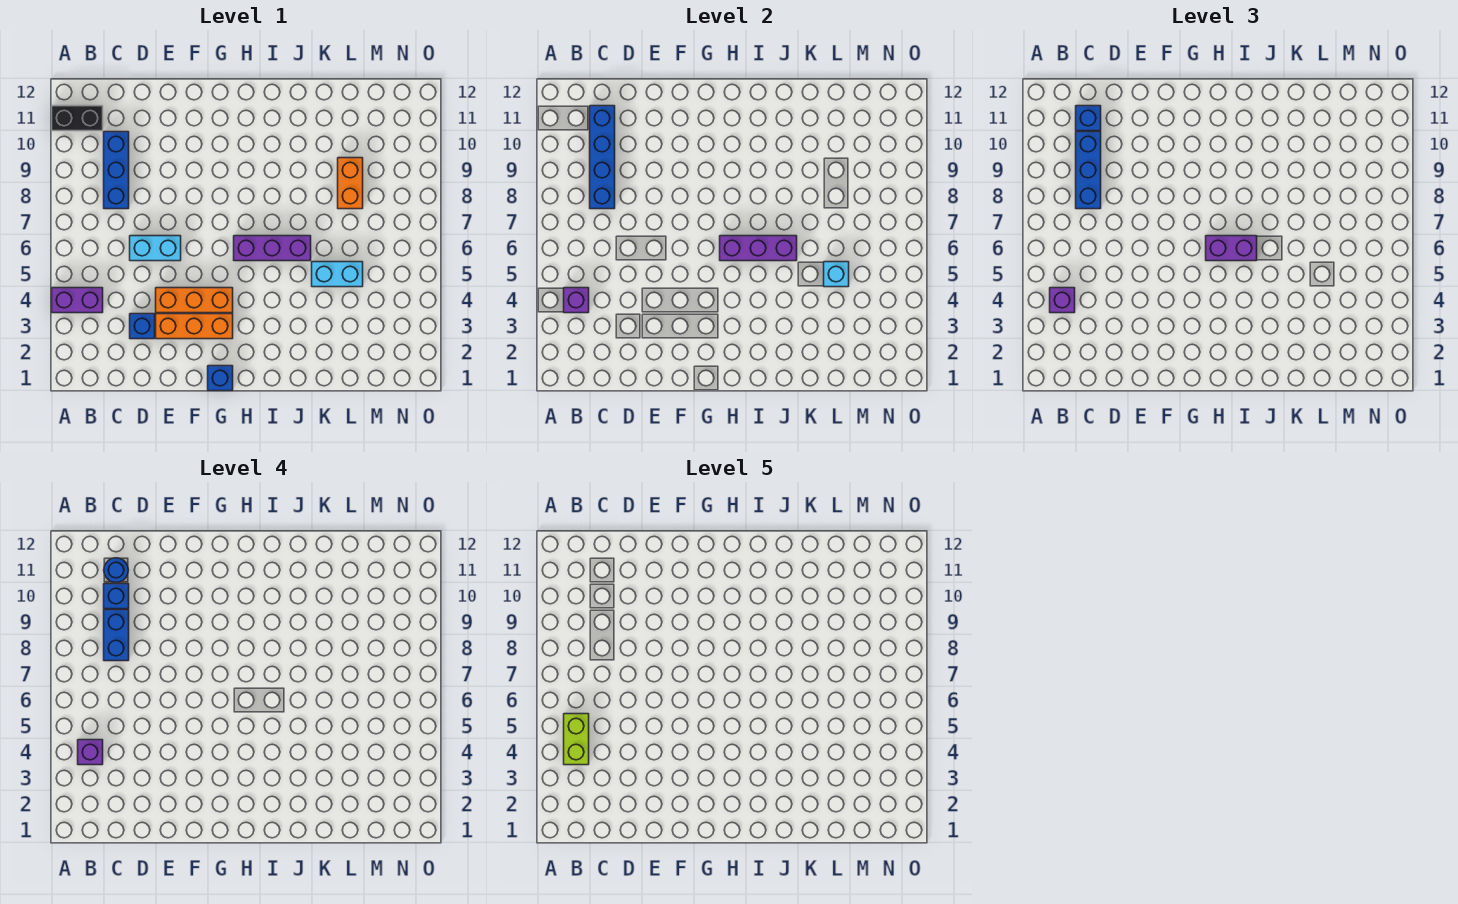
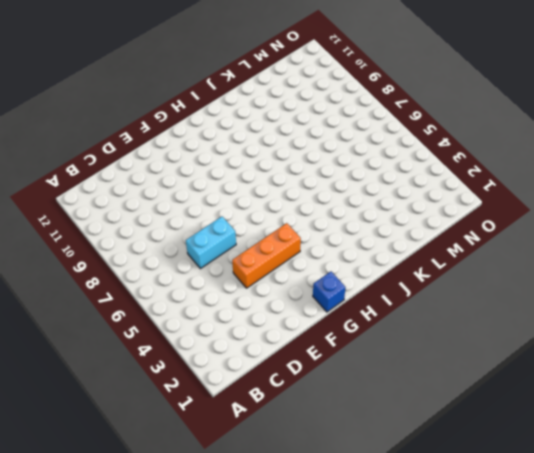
none -> purple brick A4:B4 level 1
none -> black brick A11:B11 level 1
none -> blue brick C8:C10 level 1

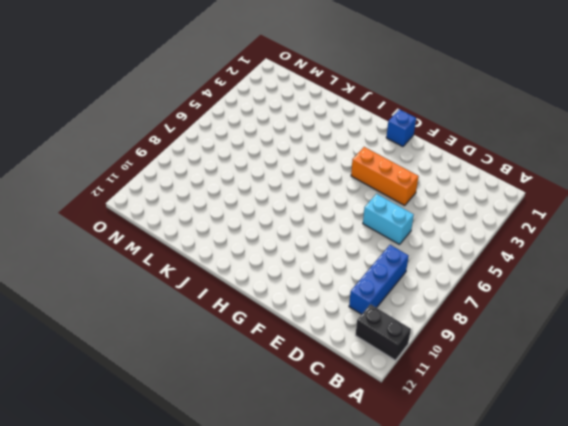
none -> purple brick A4:B4 level 1
none -> blue brick D3 level 1
none -> orange brick E3:G3 level 1

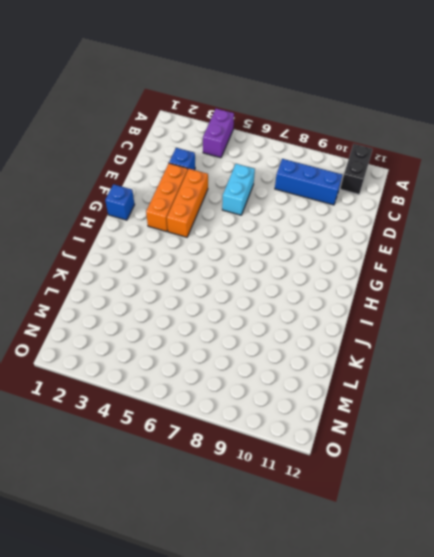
none -> purple brick H6:J6 level 1
none -> cyan brick K5:L5 level 1
none -> orange brick L8:L9 level 1

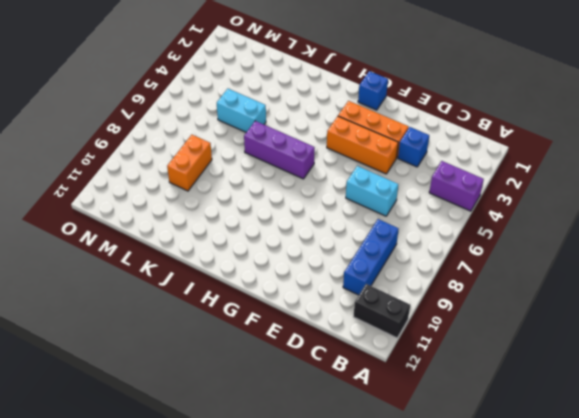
none -> purple brick B4 level 2
none -> blue brick C8:C11 level 2
none -> purple brick H6:J6 level 2

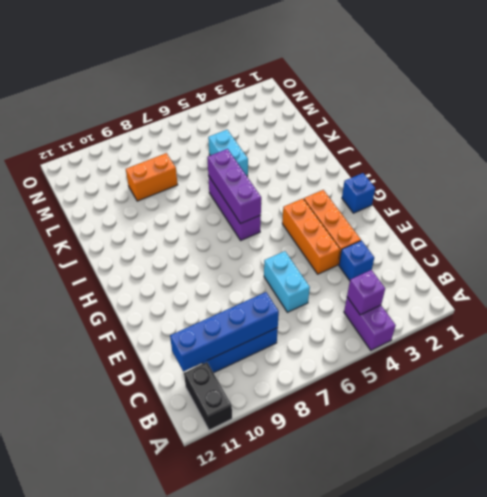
none -> cyan brick L5 level 2
none -> purple brick B4 level 3
none -> blue brick C8:C10 level 3

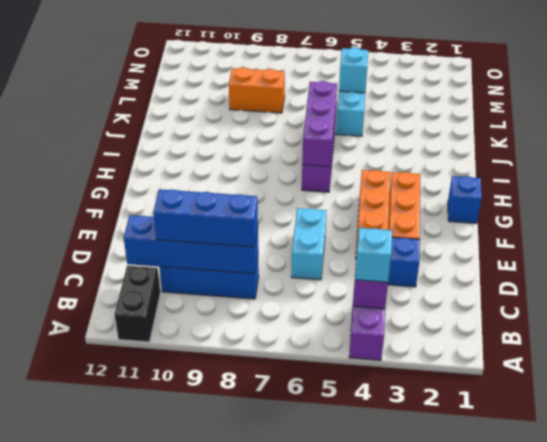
cyan brick B4 level 3 -> purple brick B4 level 3
none -> blue brick C11 level 3
none -> purple brick H6:I6 level 3
none -> purple brick B4 level 4

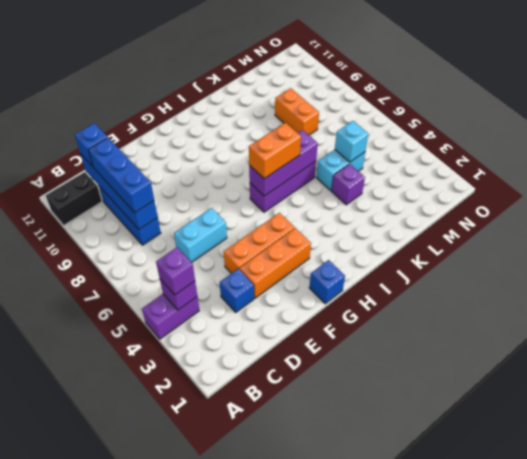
orange brick H6:I6 level 3 -> purple brick H6:I6 level 3
purple brick K4 level 1 -> purple brick B4 level 4
none -> blue brick C8:C9 level 4
none -> blue brick C10 level 4
none -> blue round brick C11 level 4

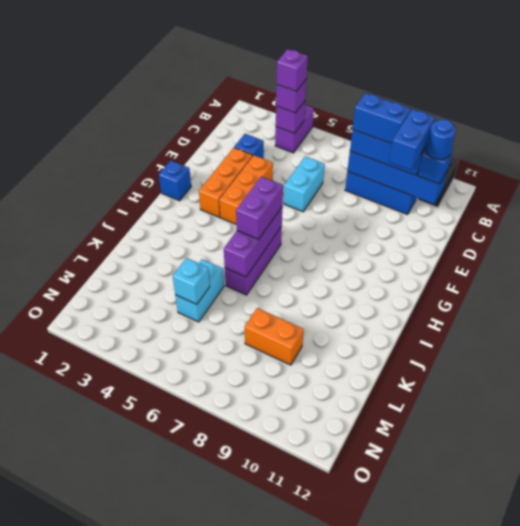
blue brick C10:D10 level 4 -> blue brick C10 level 4
none -> lime brick B4:B5 level 5

